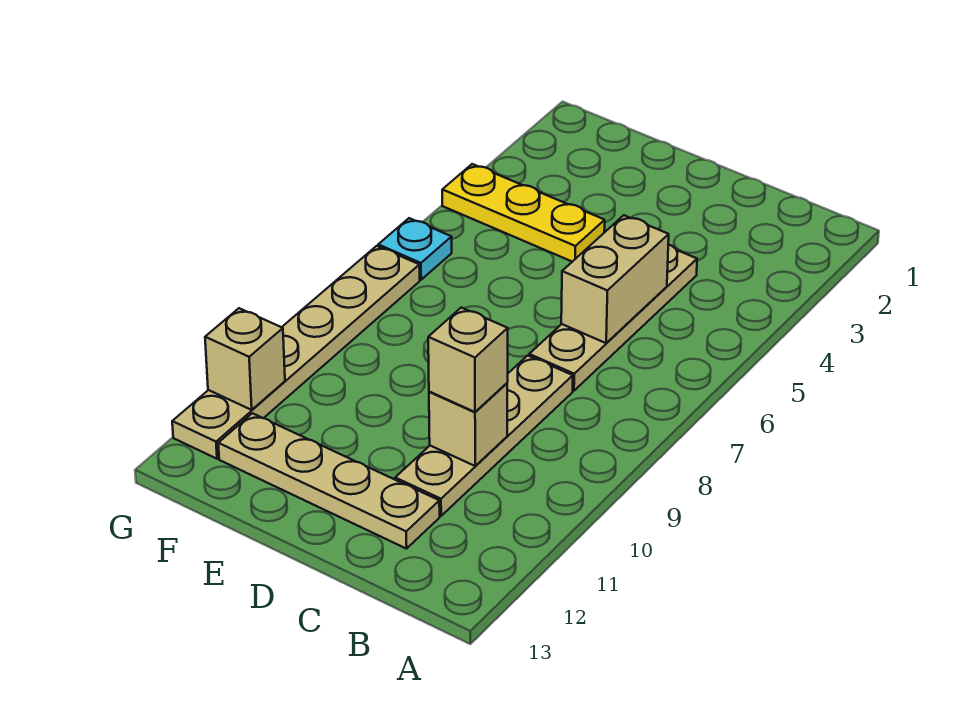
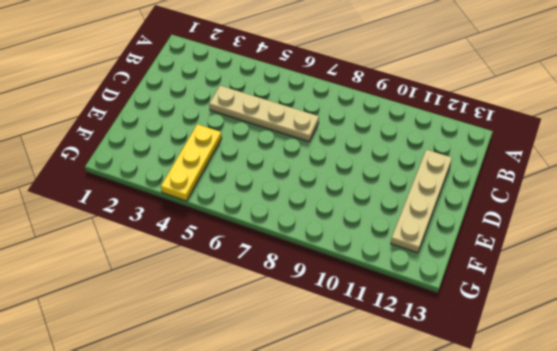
none -> tan plate C8:C11 level 1
none -> cyan plate G6 level 1

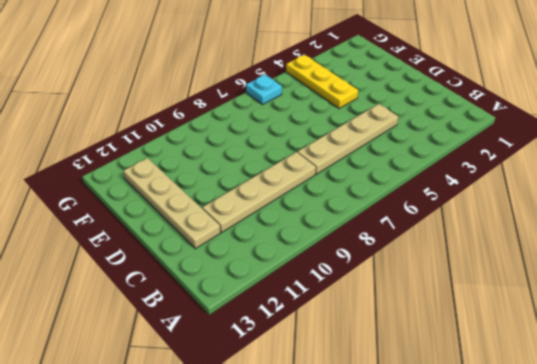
none -> tan plate G7:G12 level 1
none -> tan brick C5:C6 level 2

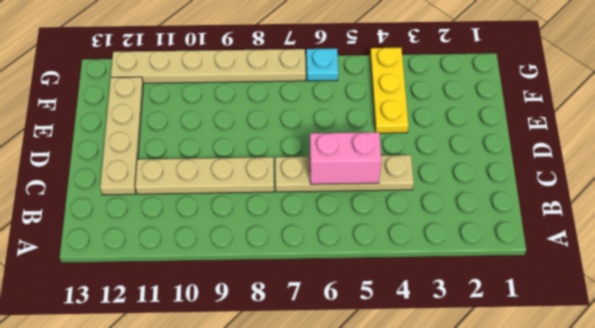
pink brick C5:C6 level 2 -> tan brick C5:C6 level 2
none -> tan brick C10 level 2
none -> tan brick G11 level 2

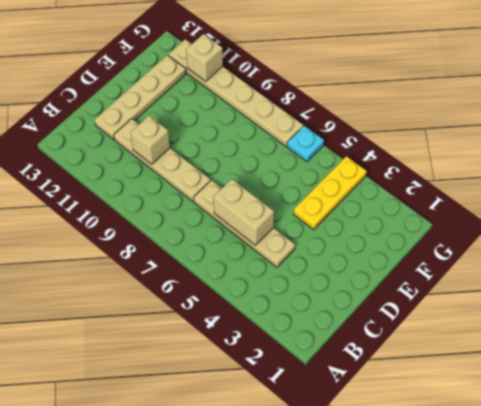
none -> tan brick C10 level 3

